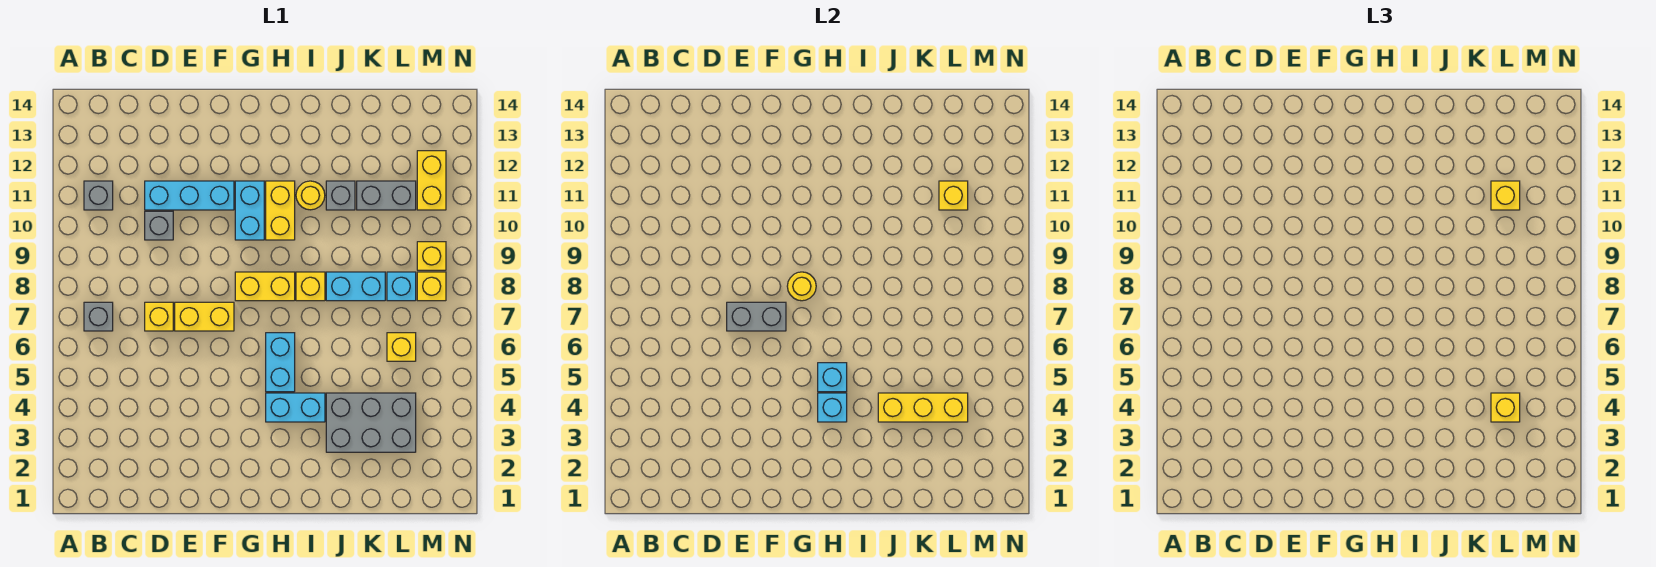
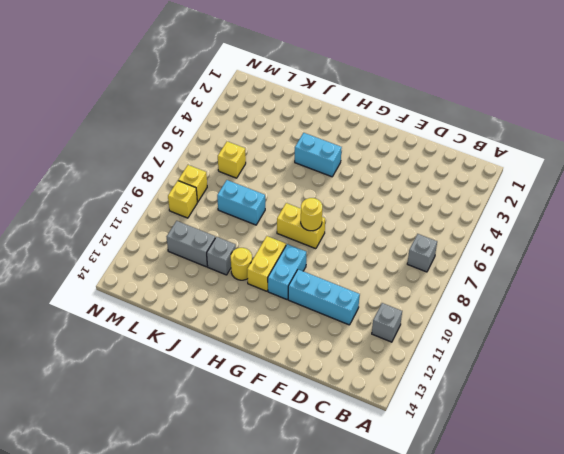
none -> yellow brick D7 level 1
none -> grey brick D10 level 1
none -> yellow brick E7:F7 level 1
none -> cyan brick H5:H6 level 1

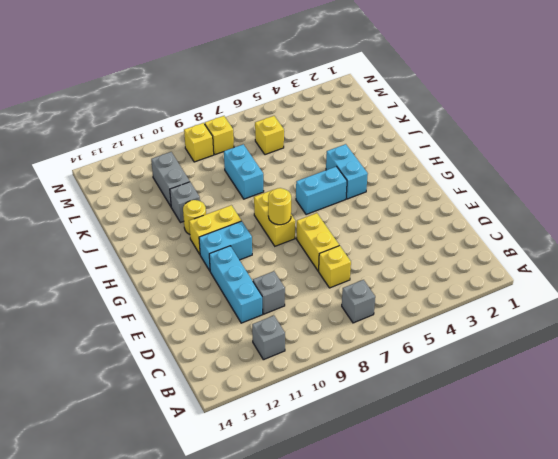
none -> yellow brick I8 level 1
none -> grey brick J3:L4 level 1
none -> cyan brick L8 level 1
none -> yellow brick M11:M12 level 1

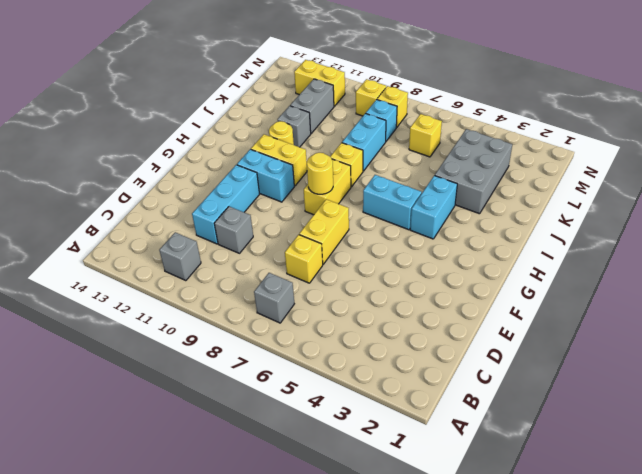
none -> grey brick E7:F7 level 2
none -> cyan brick H4 level 2
none -> cyan brick H5 level 2
none -> yellow brick J4:L4 level 2

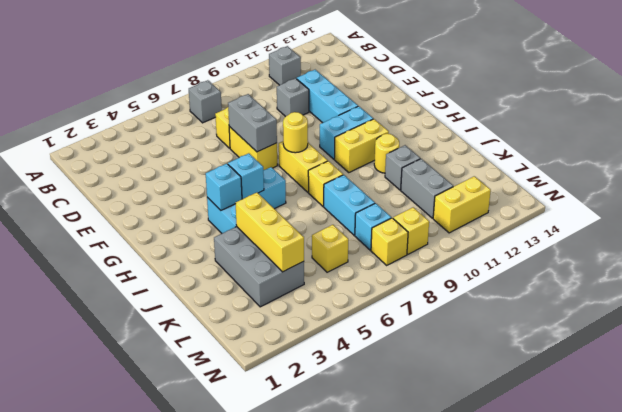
none -> yellow brick L11 level 2
none -> yellow brick L4 level 3
none -> yellow brick L11 level 3

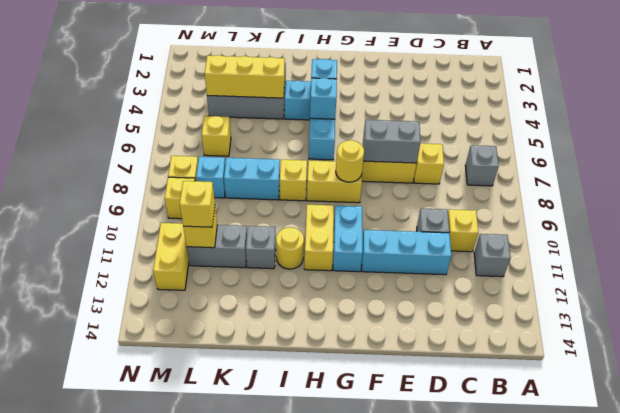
yellow brick C10 level 1 -> yellow brick L4 level 3

